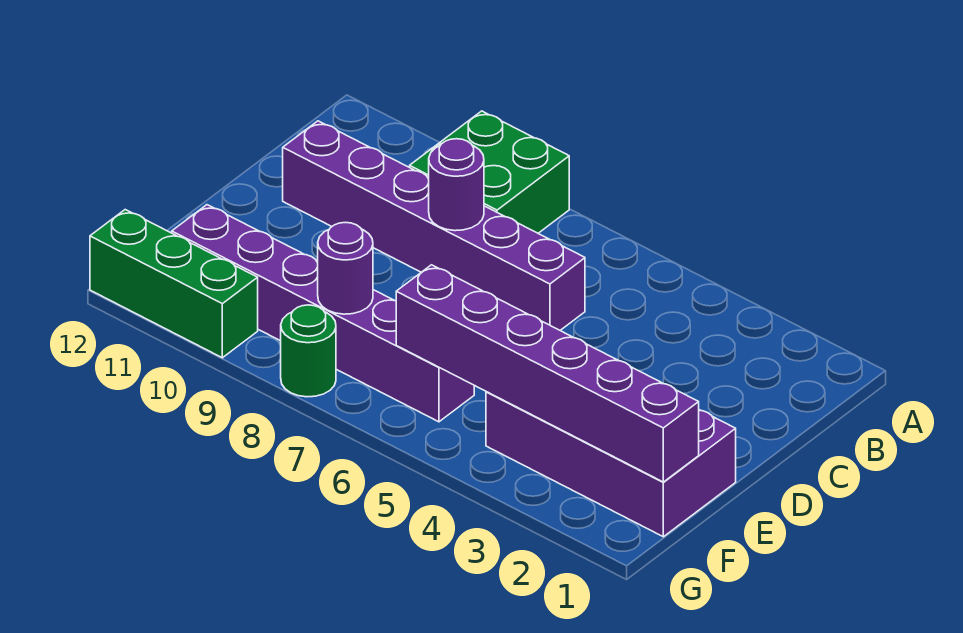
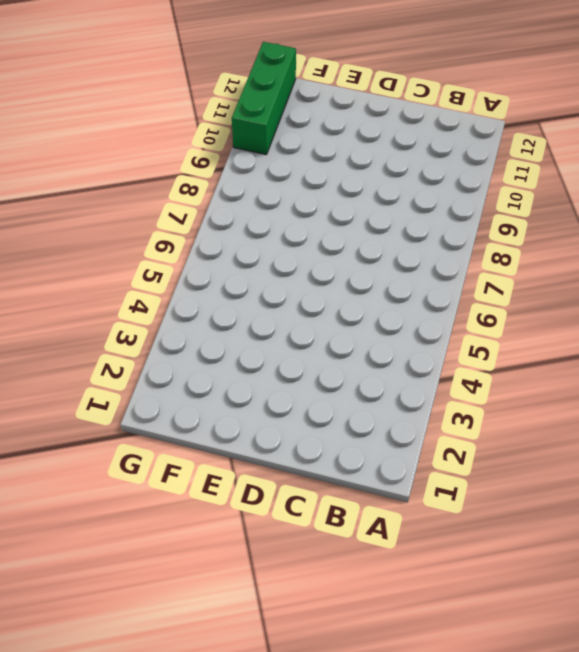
none -> green brick A8:B9 level 1
none -> purple brick C6:C11 level 1

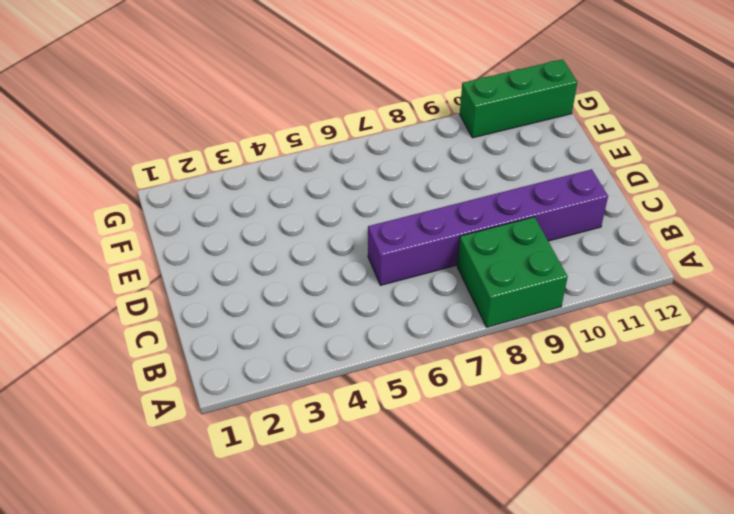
none -> purple brick E1:F4 level 1
none -> purple brick F6:F11 level 1

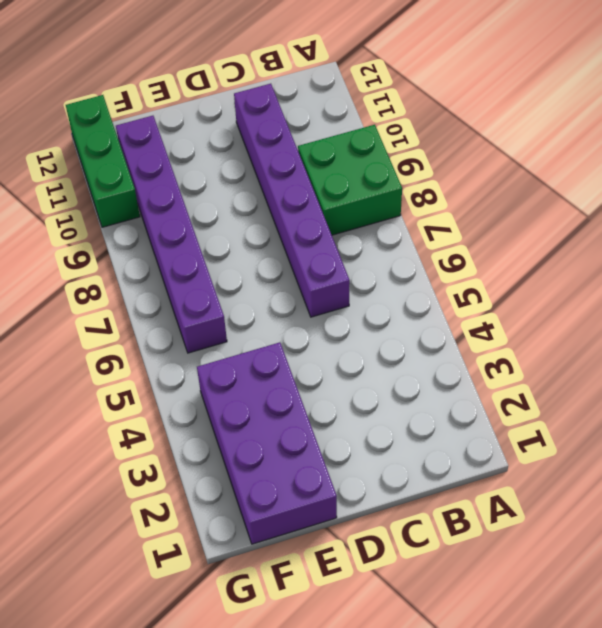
none -> green round brick G8 level 1
none -> purple round brick C8 level 2

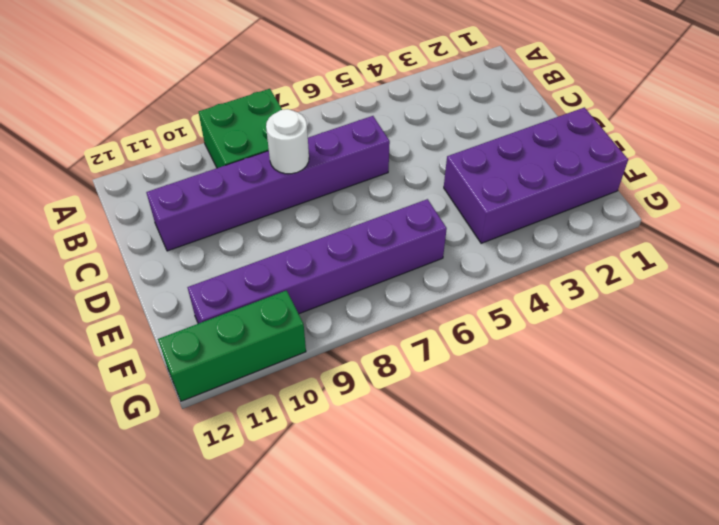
white round brick C8 level 2 -> purple round brick C8 level 2
none -> green round brick G8 level 1
none -> purple brick F1:F6 level 2

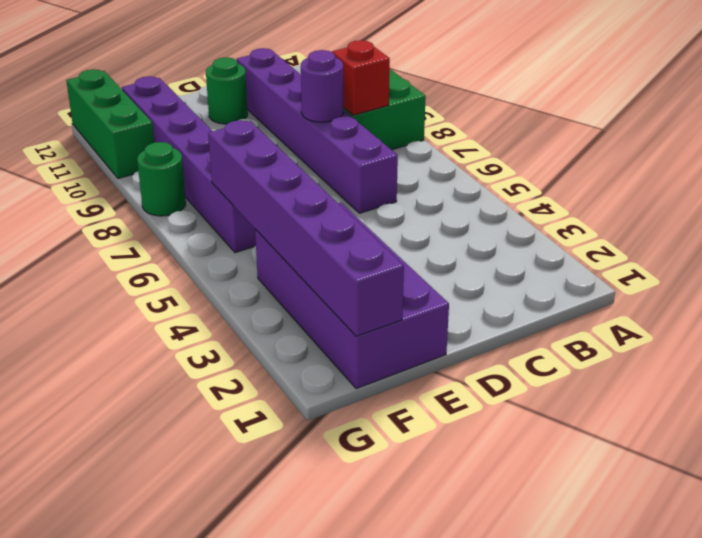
red brick B8 level 2 -> none
green round brick D11 level 1 -> none
none -> purple round brick F8 level 2

